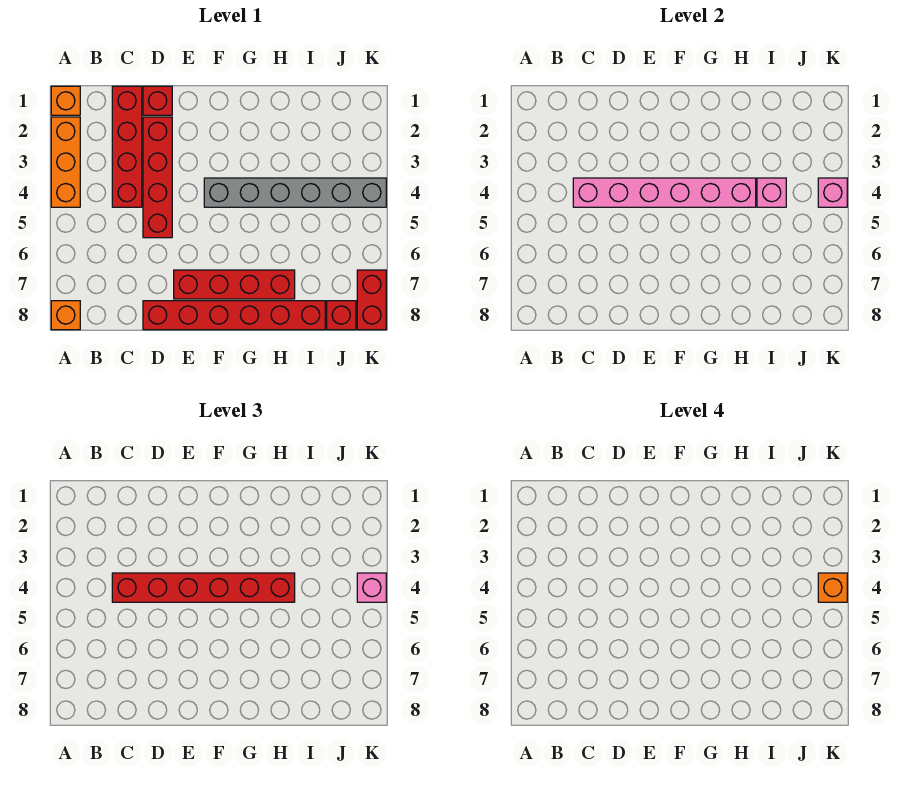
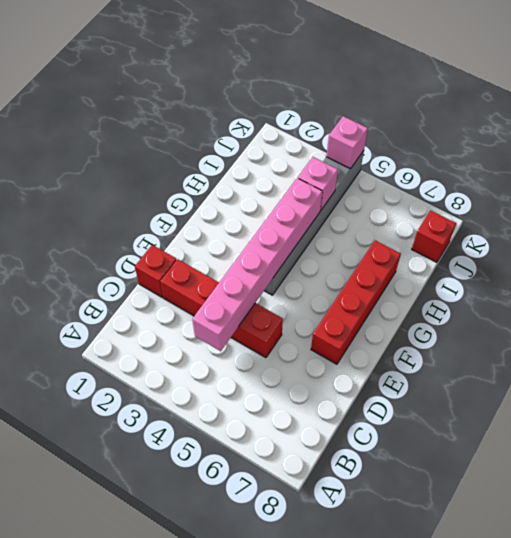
none -> orange brick A1 level 1
none -> orange brick A2:A4 level 1
none -> orange brick A8 level 1

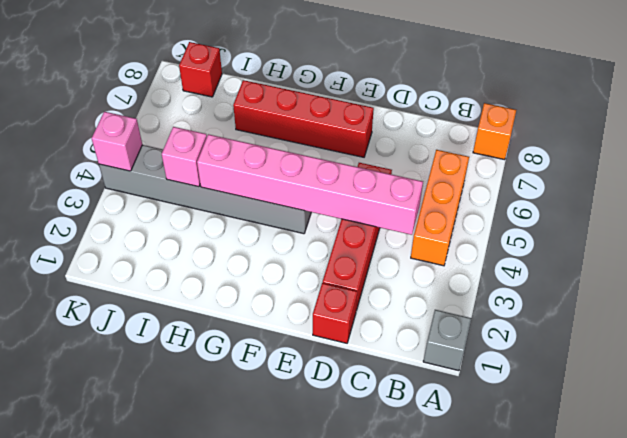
grey brick A1 level 1 -> orange brick A1 level 1
orange brick B4:B6 level 1 -> orange brick A2:A4 level 1
none -> red brick C1:C4 level 1
none -> red brick D8:I8 level 1
none -> red brick K7:K8 level 1

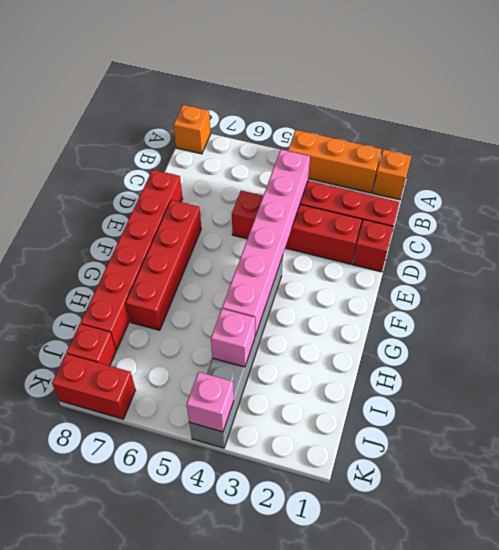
none -> red brick C4:H4 level 3
none -> pink brick K4 level 3
none -> orange brick K4 level 4

